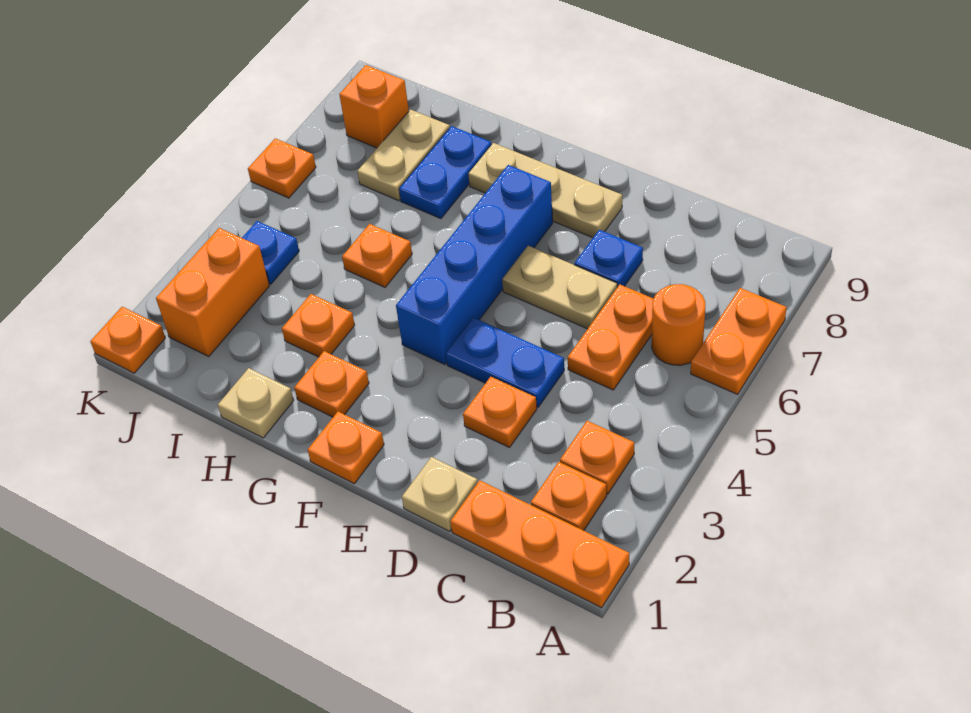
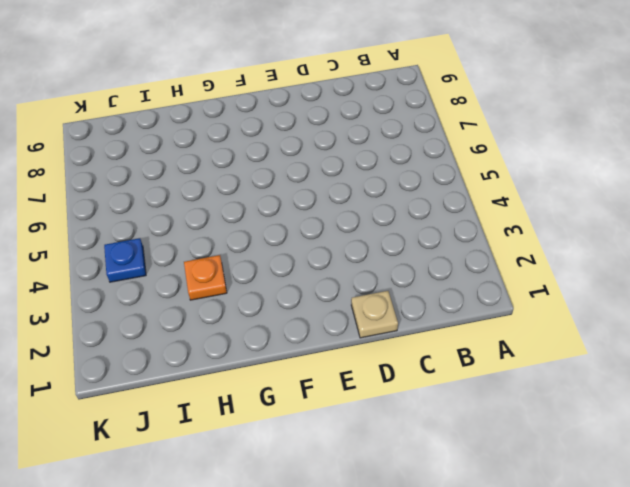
none -> orange plate A1:C1 level 1
none -> orange plate A6:A7 level 1
none -> orange plate B2 level 1

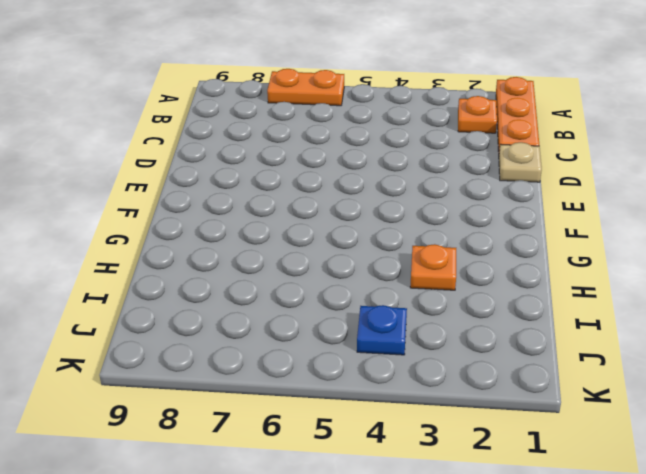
none -> orange plate B3 level 1
none -> orange round brick B6 level 1
none -> orange plate C5:C6 level 1

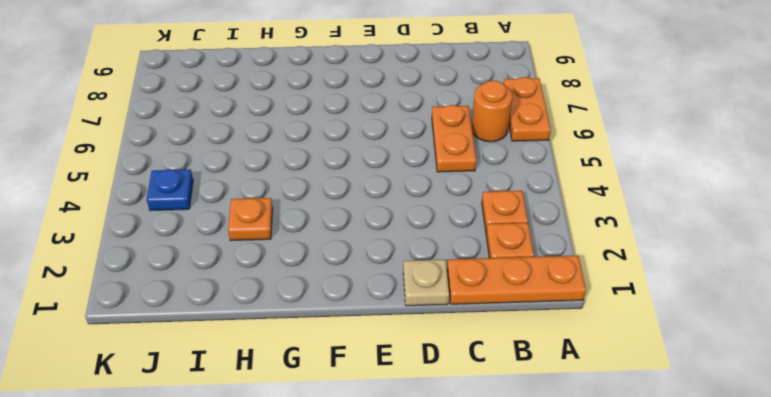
none -> orange plate D3 level 1
none -> blue plate D4:E4 level 1
none -> tan plate D6:E6 level 1

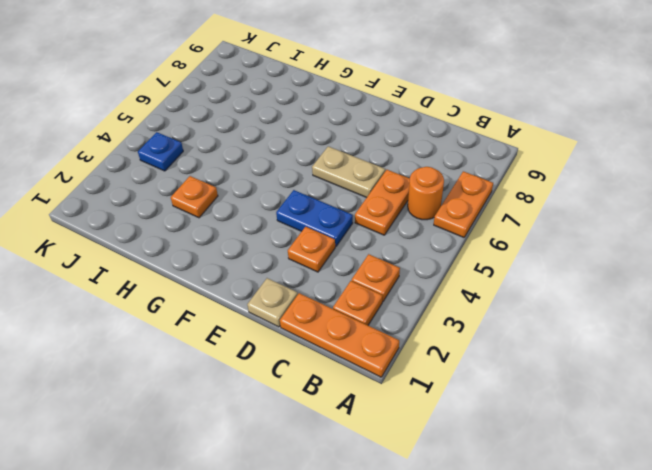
none -> blue plate D7 level 1
none -> tan plate E8:G8 level 1
none -> orange plate F1 level 1

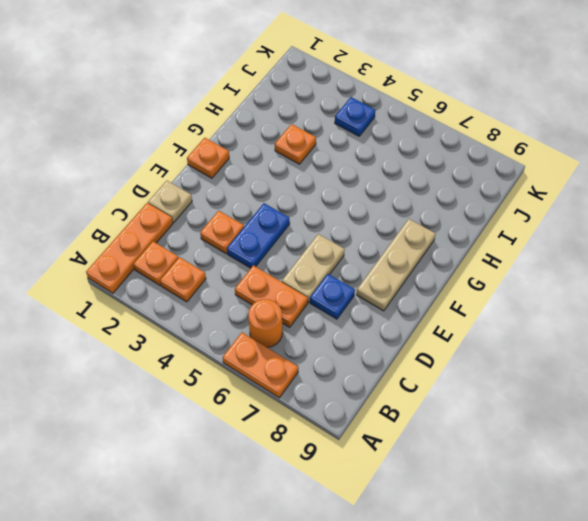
none -> blue brick F4:F7 level 1
none -> orange plate G2 level 1
none -> tan plate H1 level 1

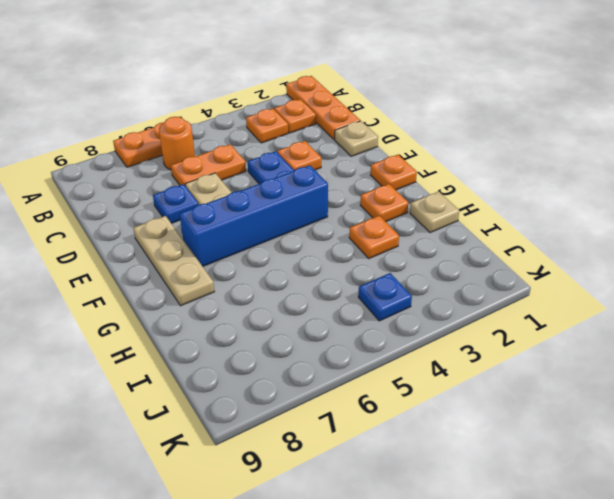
none -> orange plate H5 level 1
none -> blue plate H7:H8 level 1
none -> tan plate I7:I8 level 1

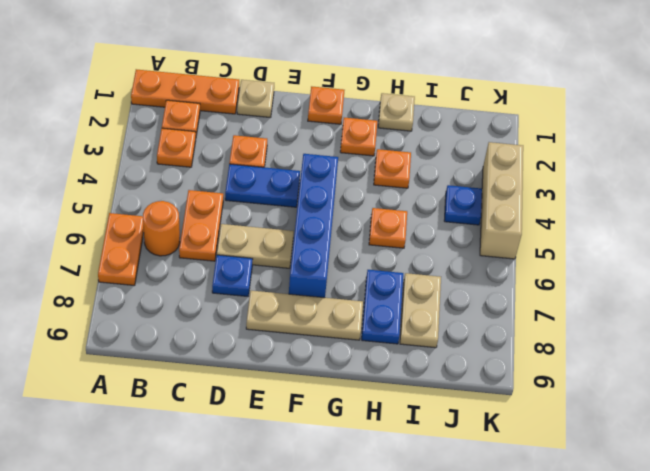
tan brick K3:K5 level 1 -> none
none -> orange brick J2:J3 level 1
none -> orange brick J8 level 1
none -> orange plate K1 level 1

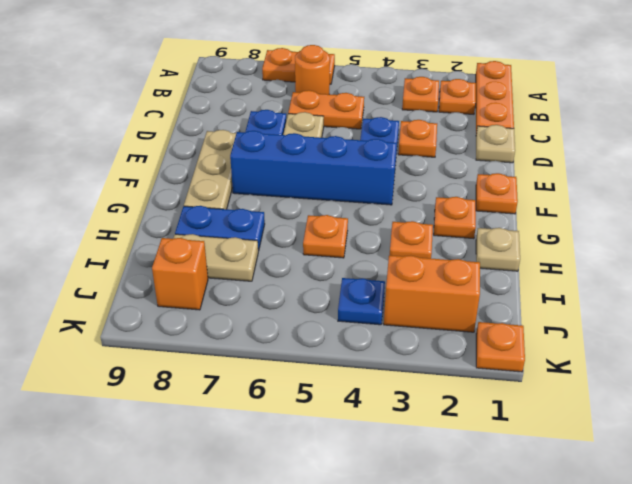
none -> orange plate K6 level 1

